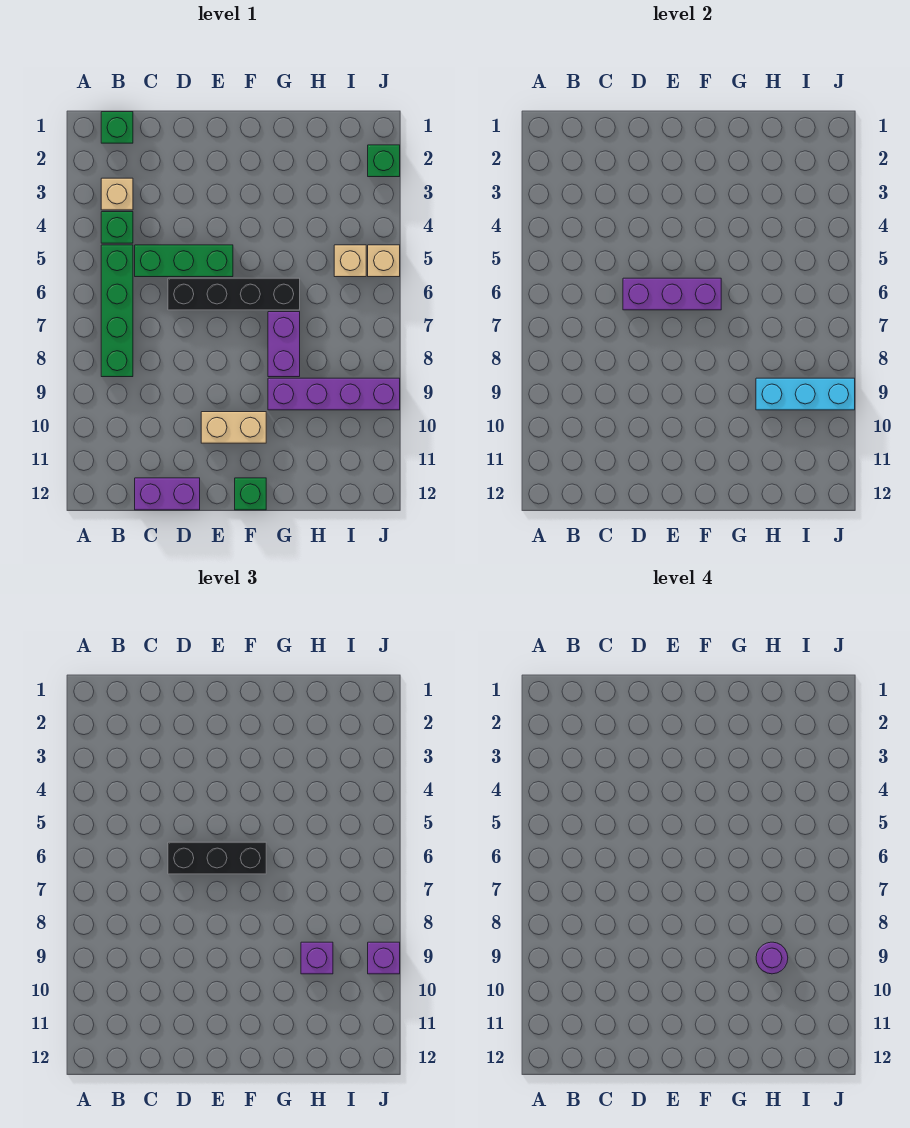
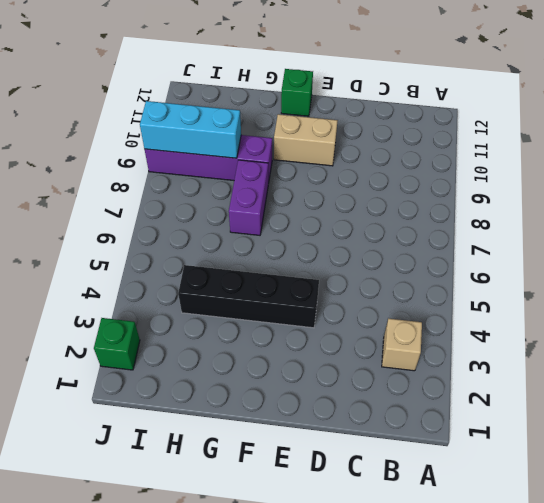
black brick E4:H4 level 1 -> black brick D6:G6 level 1
none -> green brick B1 level 1
none -> green brick B4 level 1
none -> green brick B5:B8 level 1

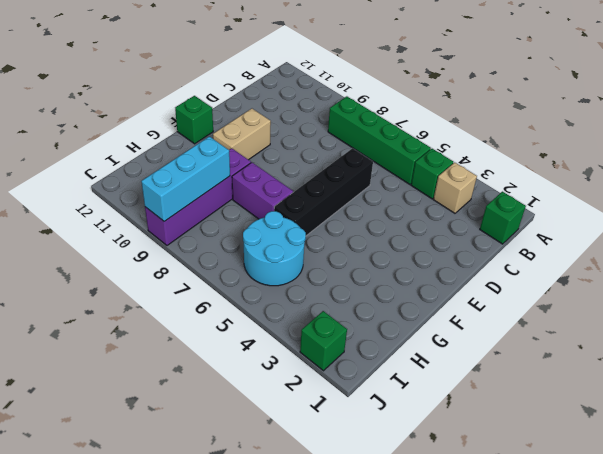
cyan round brick H5:I6 level 1 -> tan brick I5 level 1
none -> green brick C5:E5 level 1
none -> purple brick C12:D12 level 1
none -> tan brick J5 level 1

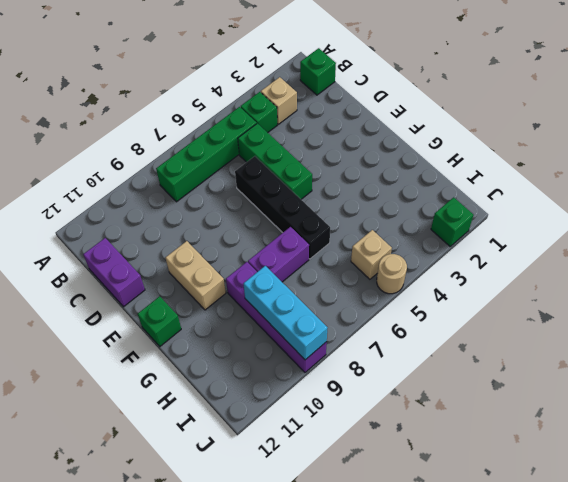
tan round brick J5 level 1 -> tan brick J5 level 1
none -> purple brick D6:F6 level 2
none -> black brick D6:F6 level 3
none -> purple brick H9 level 3

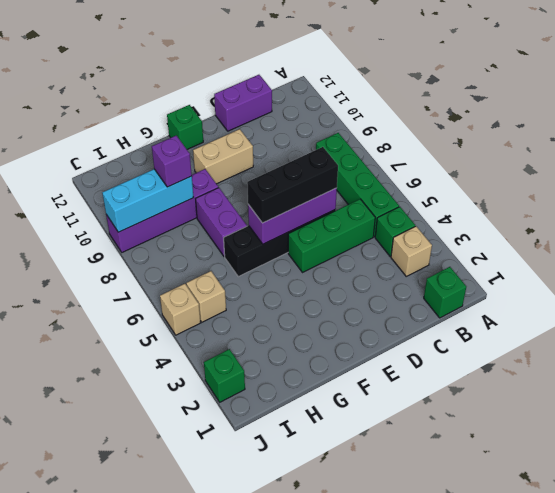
none -> purple brick J9 level 3
none -> purple round brick H9 level 4

